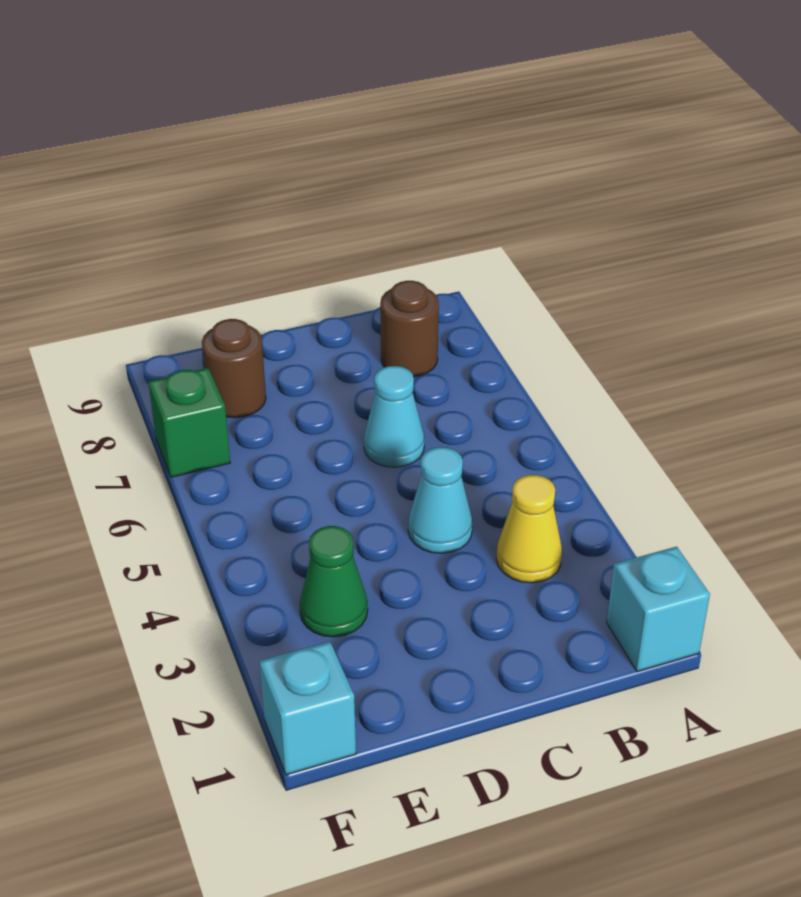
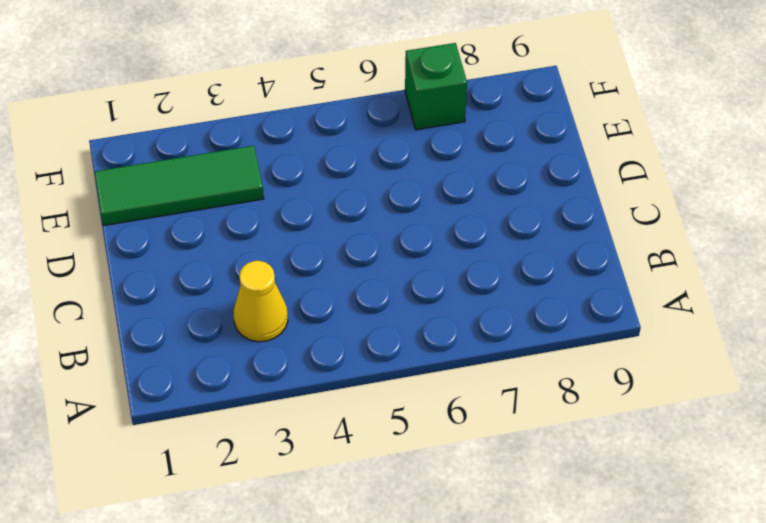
green tile E1:E3 level 1 -> green cone E3 level 1
none -> cyan brick A1 level 1
none -> brown round brick B8 level 1

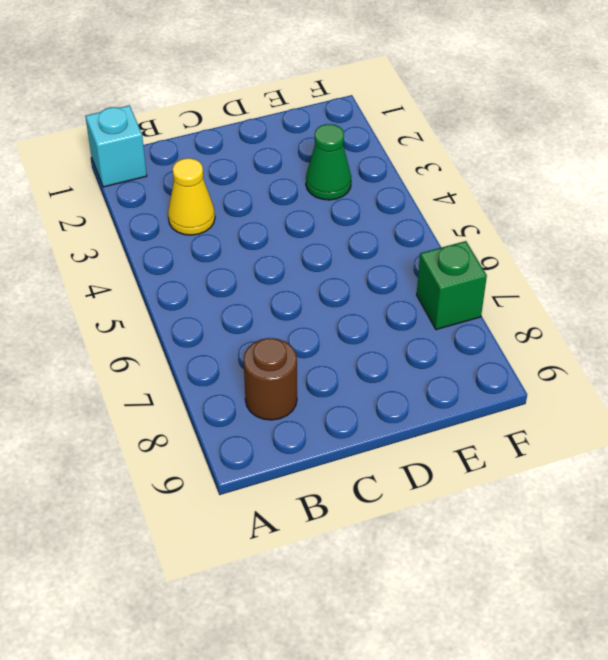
none -> cyan cone C4 level 1
none -> cyan cone C6 level 1

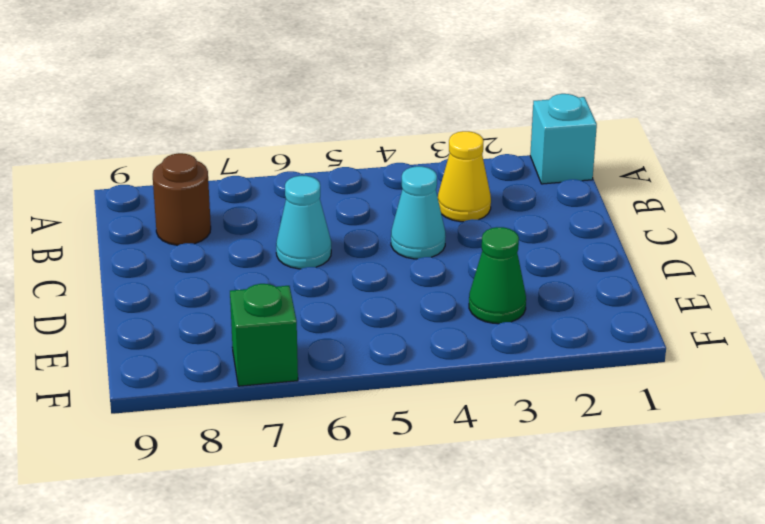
none -> brown round brick E8 level 1
none -> cyan brick F1 level 1

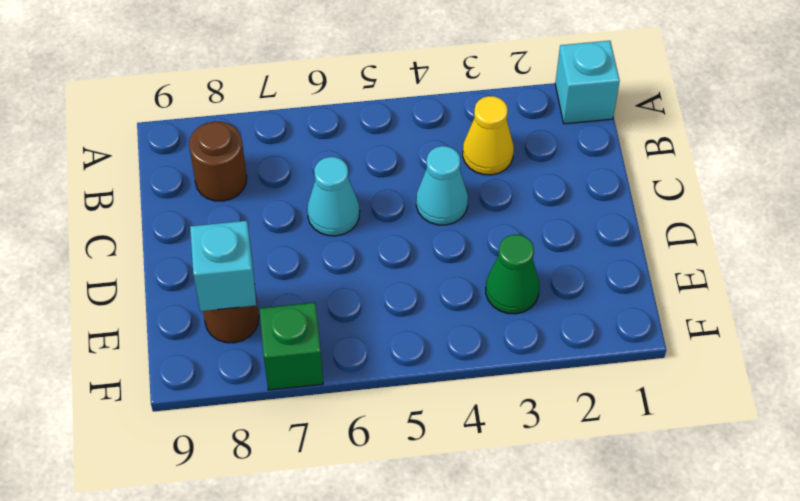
cyan brick E8 level 2 -> cyan brick F1 level 1

